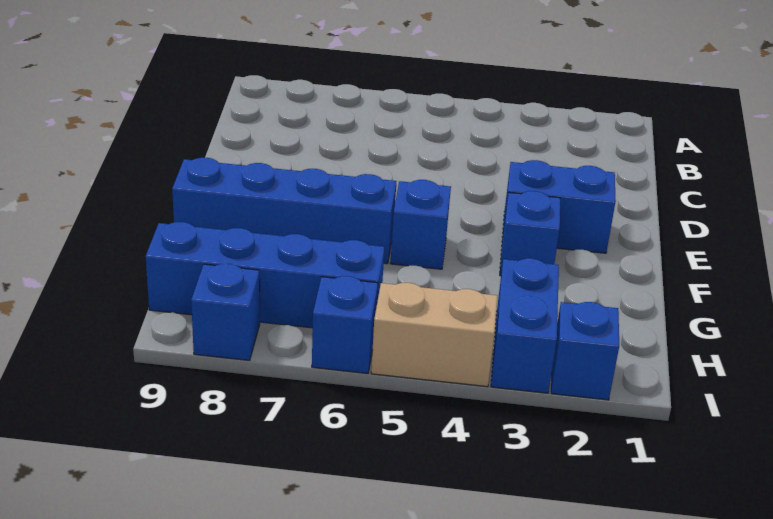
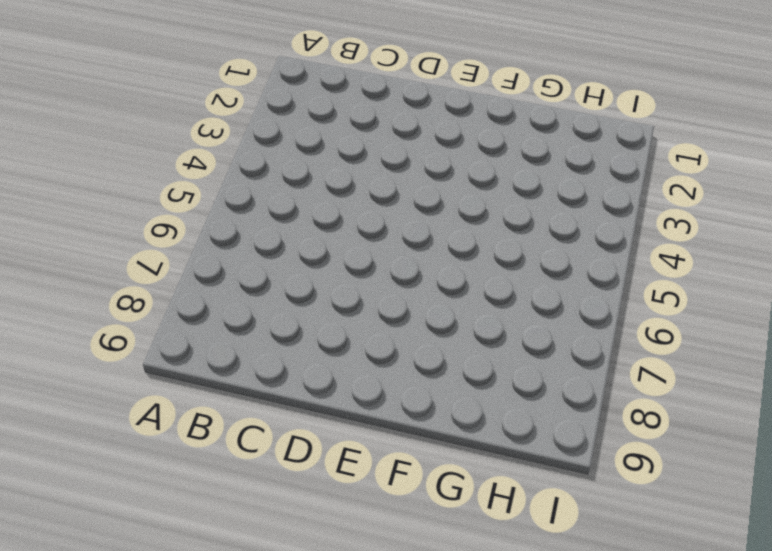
none -> blue brick E2:E3 level 1
none -> blue brick F3 level 1

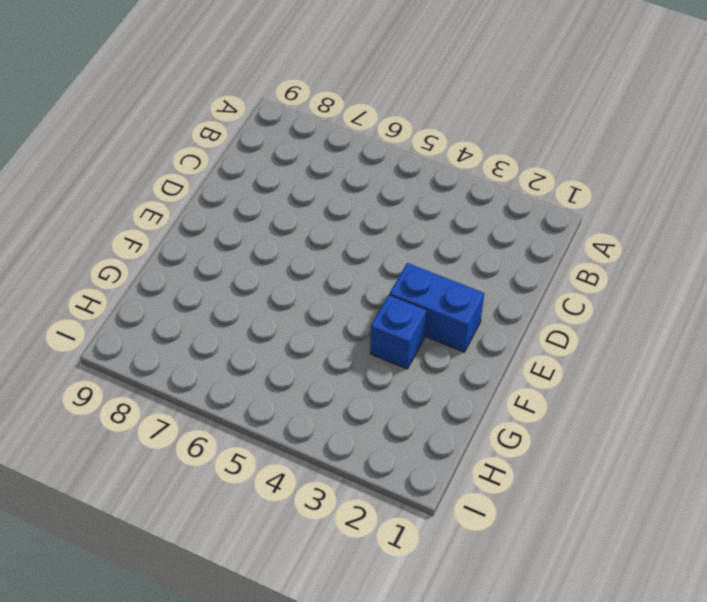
none -> blue brick F5 level 1
none -> blue brick F6:F9 level 1

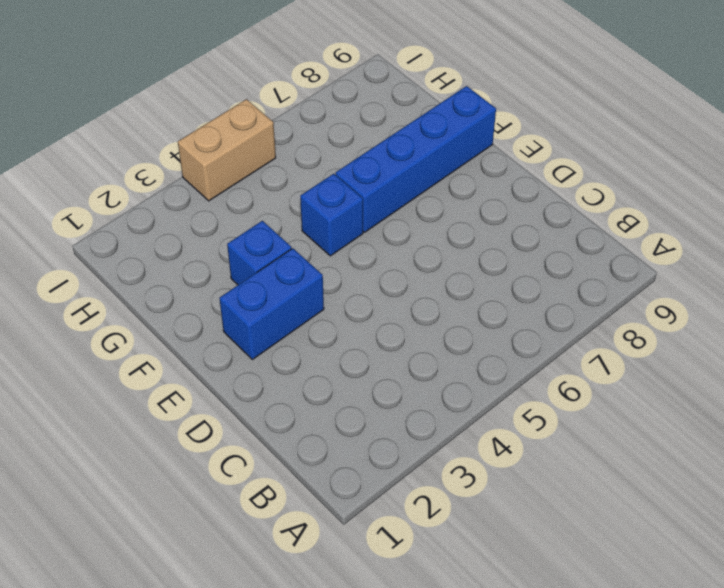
none -> blue brick H3:I3 level 1
none -> blue brick H6:H9 level 1

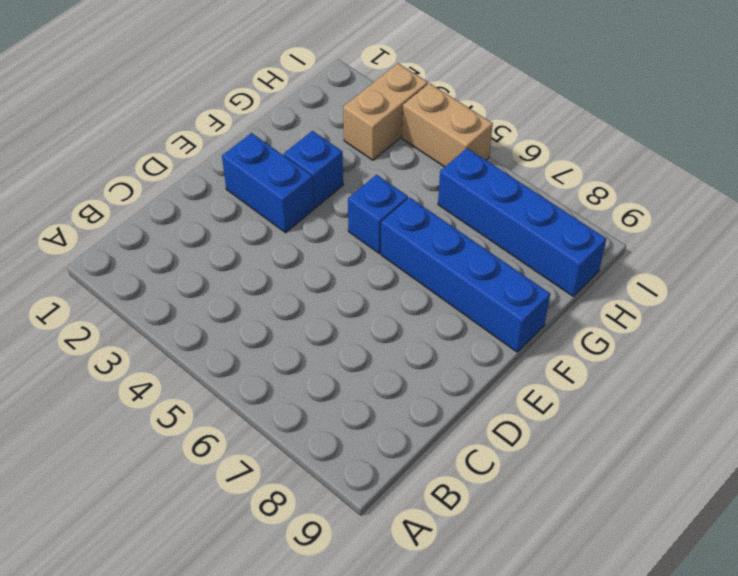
tan brick H3:I3 level 1 -> blue brick H3:I3 level 1
none -> blue brick I2 level 1
none -> blue brick I6 level 1

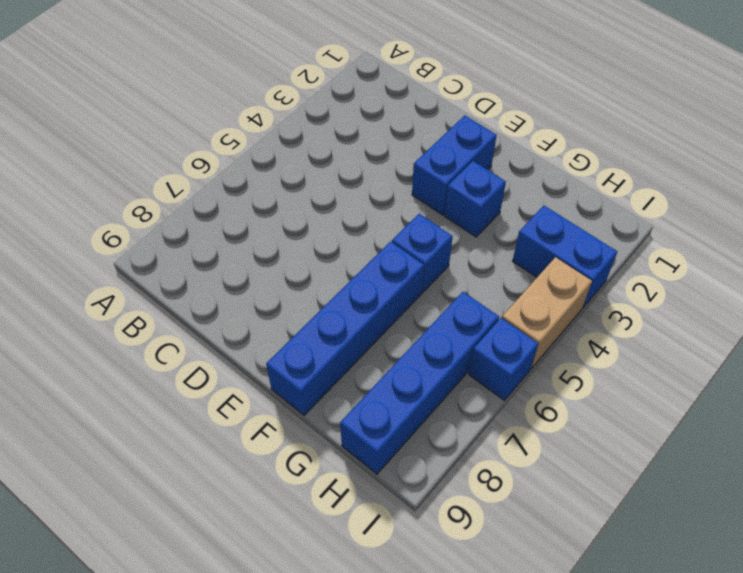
none -> blue brick I2 level 1
none -> blue brick I8 level 1

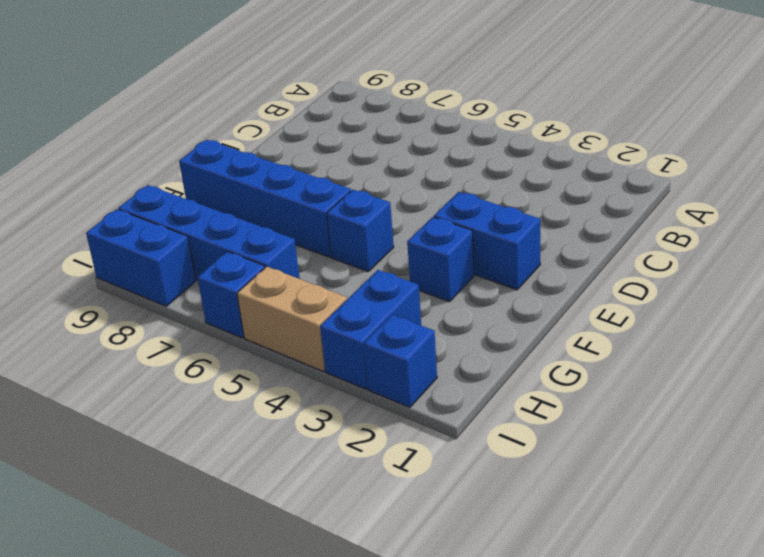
blue brick I8:I9 level 1 -> blue brick I8 level 1

